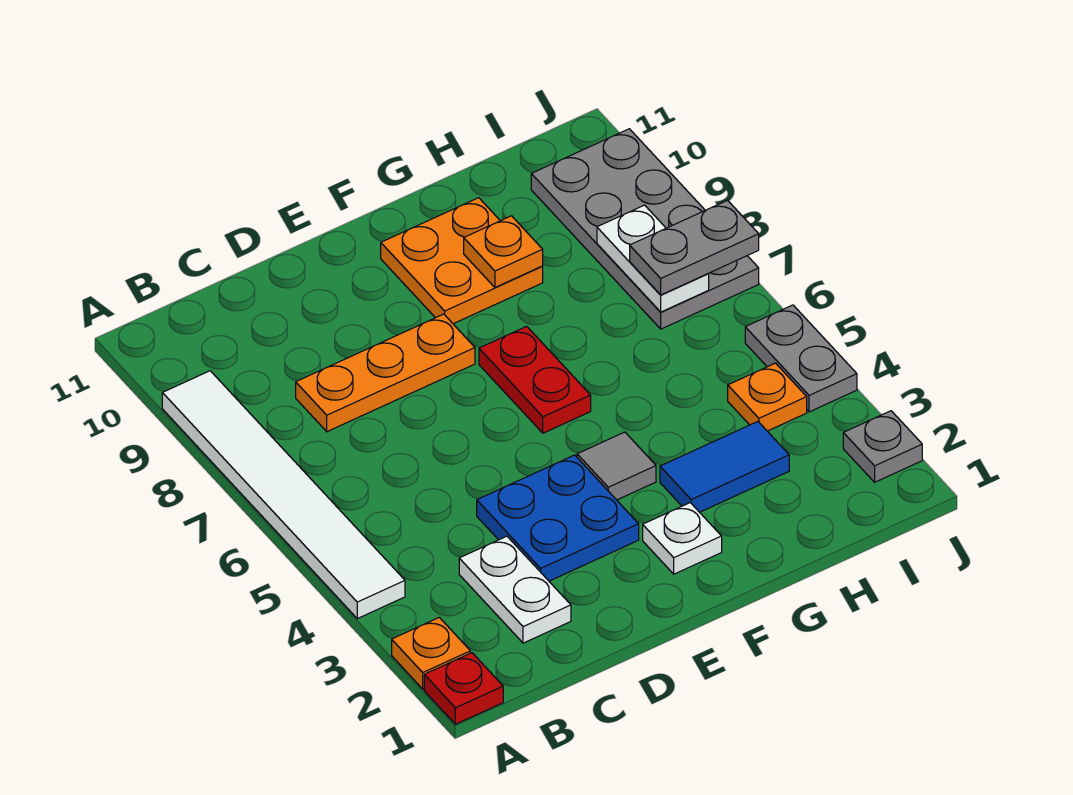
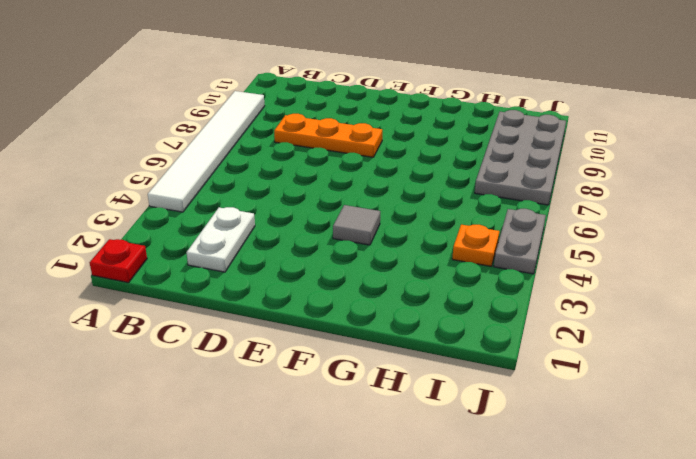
none -> orange plate A2 level 1
none -> blue plate D3:E4 level 1
none -> white plate F2 level 1

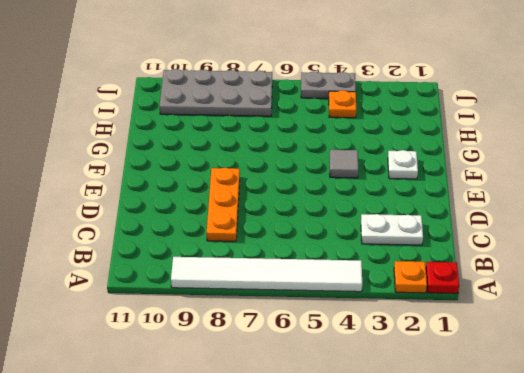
none -> blue plate D3:E4 level 1
none -> red plate F6:F7 level 1
none -> orange plate F9:G10 level 1

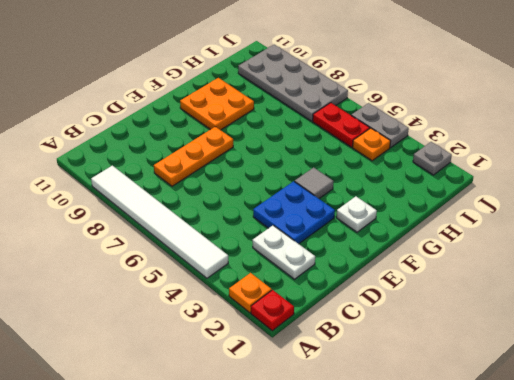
red plate I5:I6 level 1 -> red plate F6:F7 level 1
none -> blue tile G3:H3 level 1
none -> orange plate G9 level 2
none -> white plate I7:I8 level 2

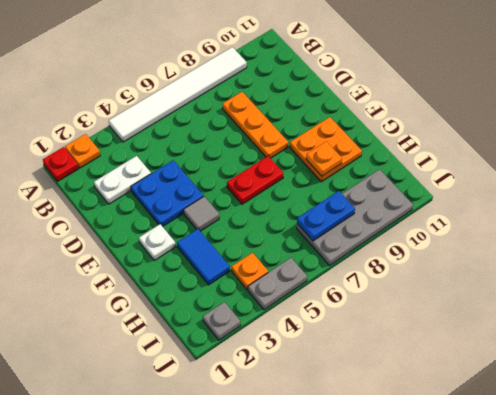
blue plate I7:I8 level 2 -> white plate I7:I8 level 2
none -> grey plate I7:J7 level 3

